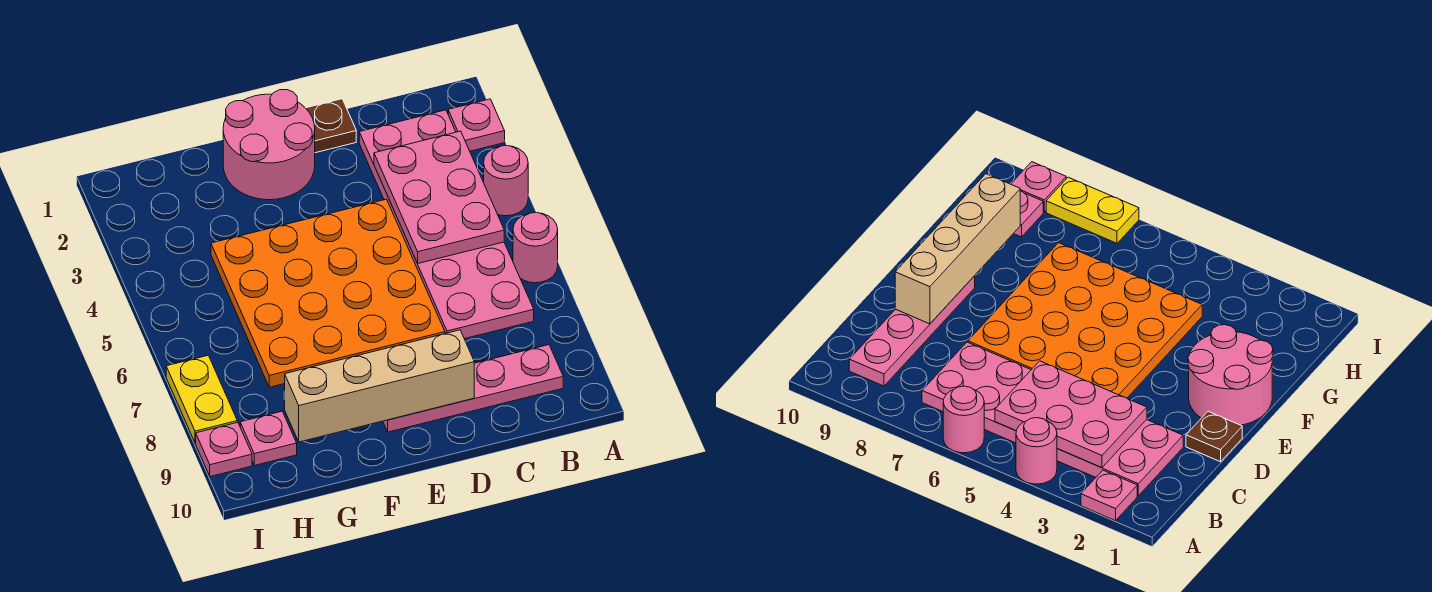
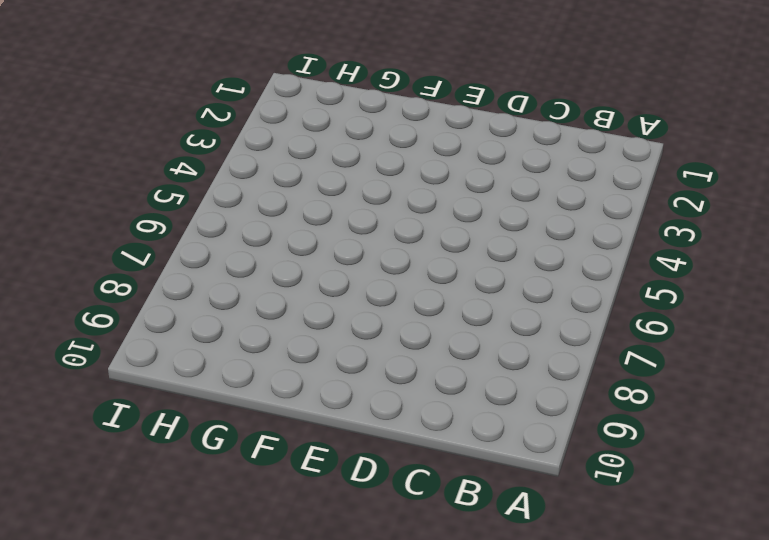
none -> pink plate A2 level 1
none -> pink round brick A4 level 1
none -> pink round brick A6 level 1

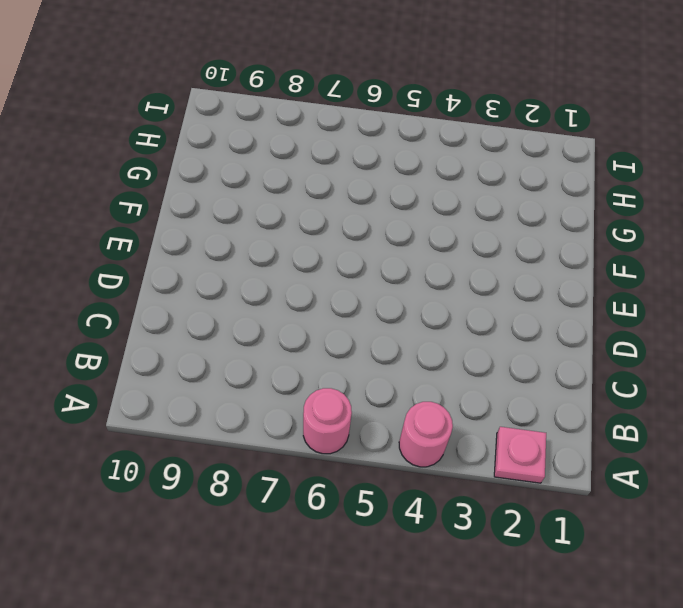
none -> pink plate B2:C7 level 1
none -> pink plate B9:E9 level 1
none -> brown plate D1 level 1

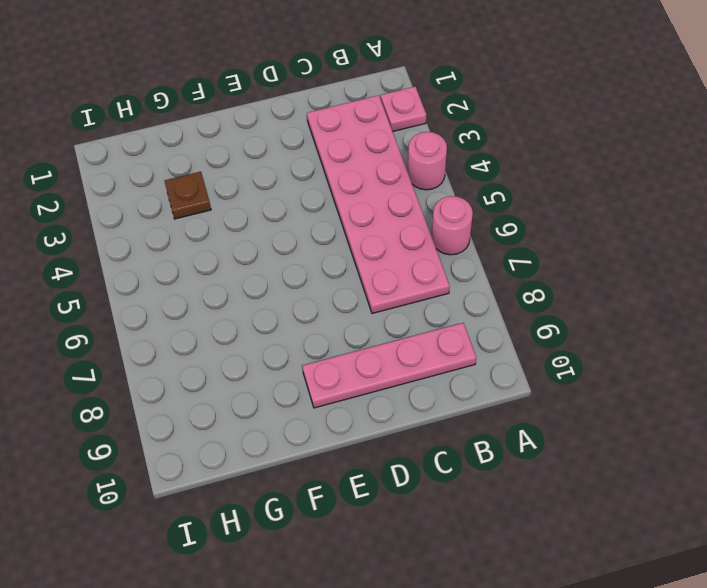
brown plate G3 level 1 -> brown plate D1 level 1
none -> orange plate D4:G7 level 1
none -> pink round brick E1:F2 level 1
none -> pink plate H9 level 1

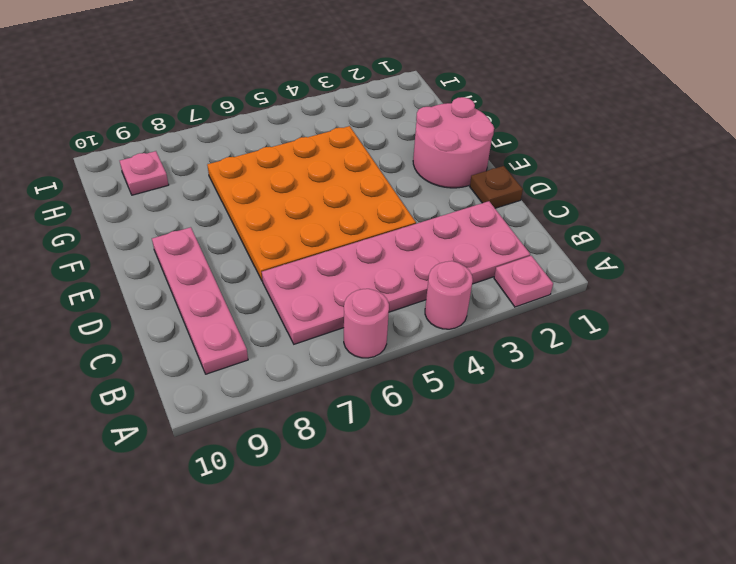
none -> yellow plate I7:I8 level 1
none -> pink plate I9 level 1
none -> pink plate B3:C5 level 2

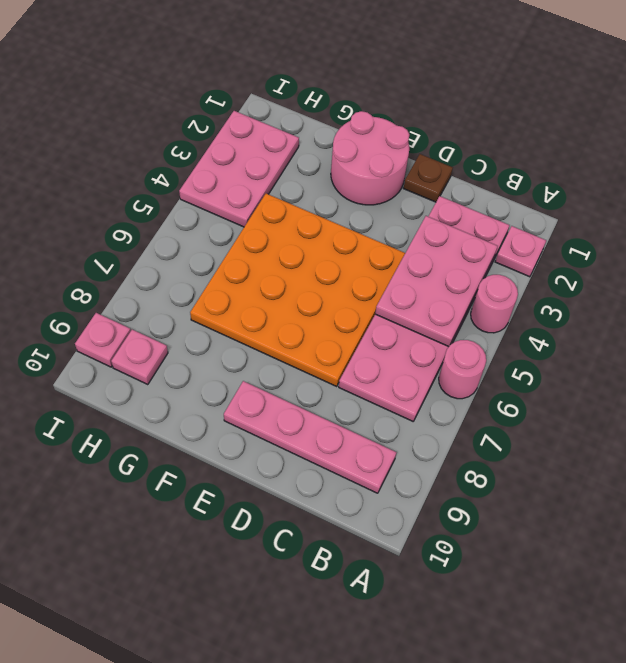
pink plate H2:I4 level 1 -> none
none -> yellow plate I7:I8 level 1
none -> tan brick D9:G9 level 2

